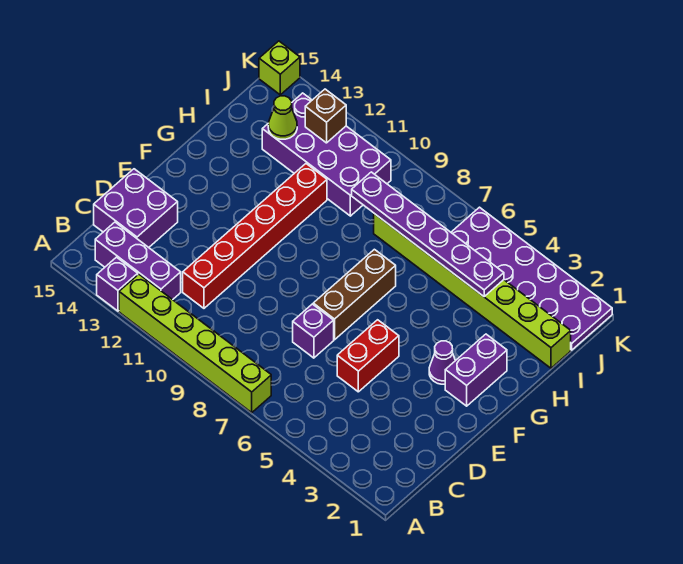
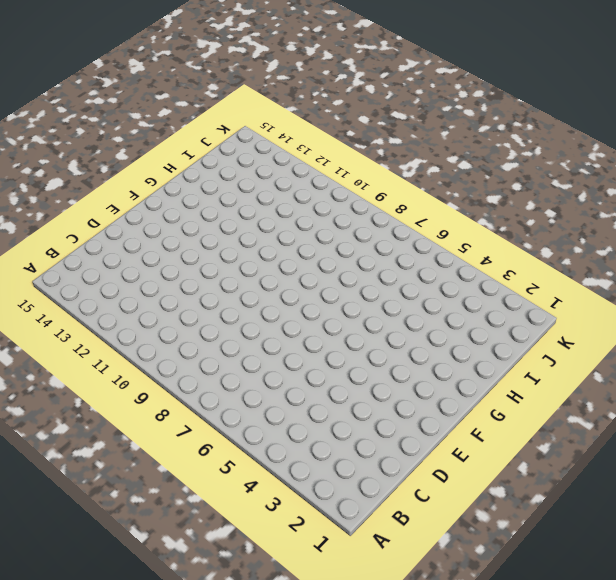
none -> lime brick A7:A12 level 1
none -> purple brick A13 level 1
none -> purple brick B12:B14 level 1

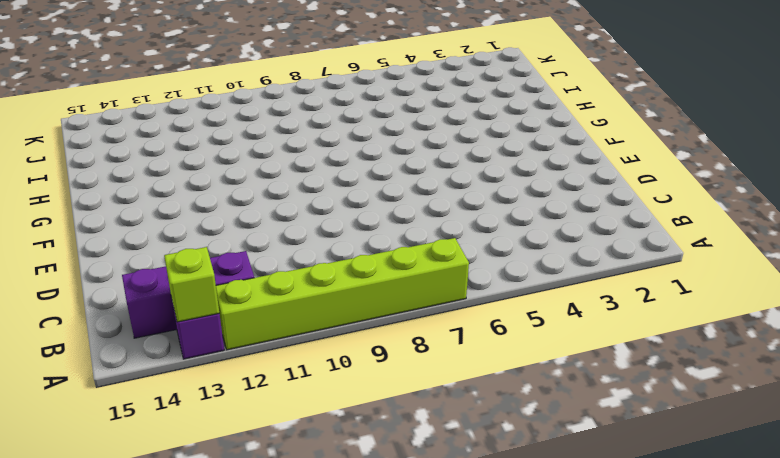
lime brick A13 level 2 -> lime brick K15 level 1
none -> red brick C11:H11 level 1
none -> purple brick C14:D15 level 1
none -> red brick D5:E5 level 1

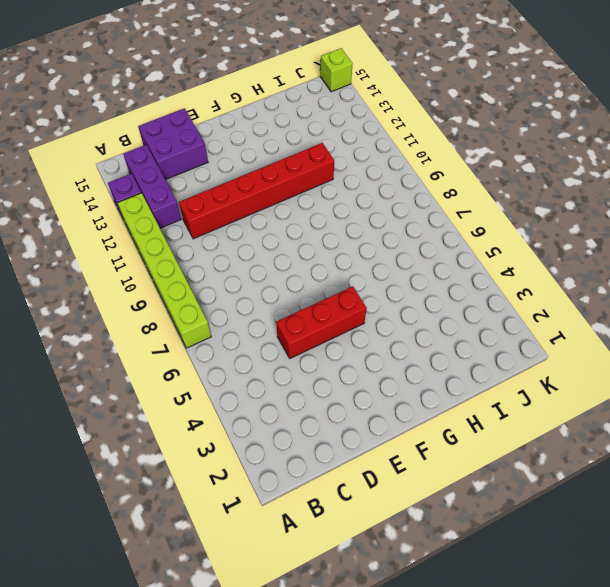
red brick D5:F5 level 1 -> red brick D5:E5 level 1
none -> purple brick D7 level 1
none -> brown brick E7:G7 level 1
none -> purple brick F2:G2 level 1

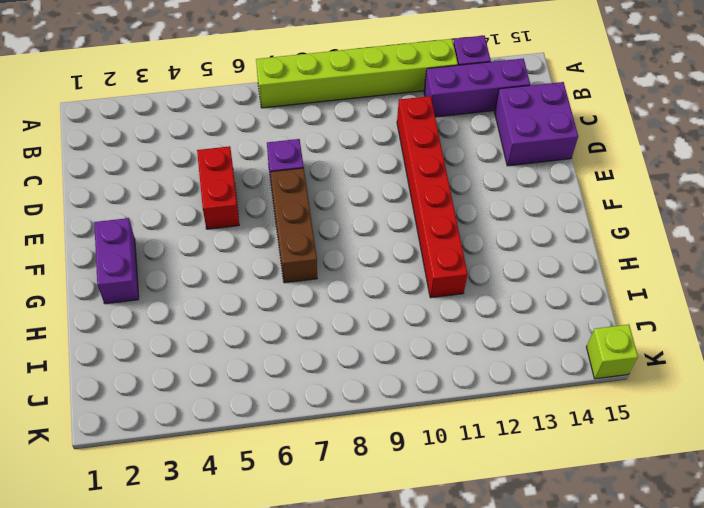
none -> purple cone F3 level 1
none -> lime brick I1:I8 level 1
none -> purple brick I10:J13 level 1

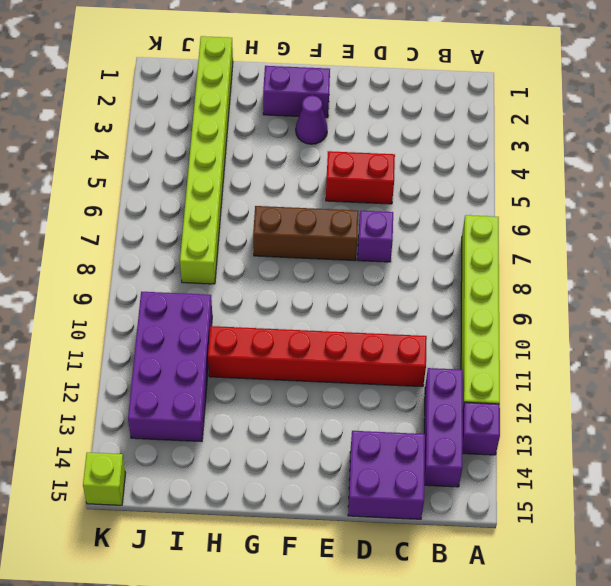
none -> purple plate J1:K6 level 1
none -> purple plate I4:I9 level 2
none -> lime cone I13 level 2

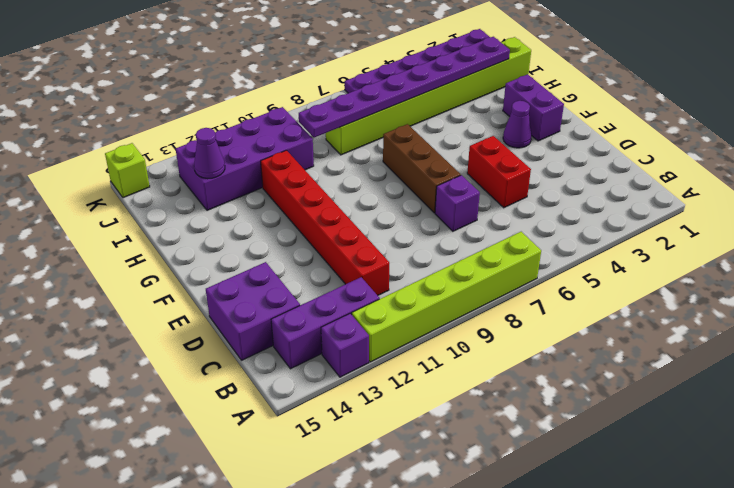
purple plate I2:I9 level 2 -> purple plate I4:I9 level 2
purple cone I13 level 2 -> lime cone I13 level 2
none -> brown brick J12 level 2

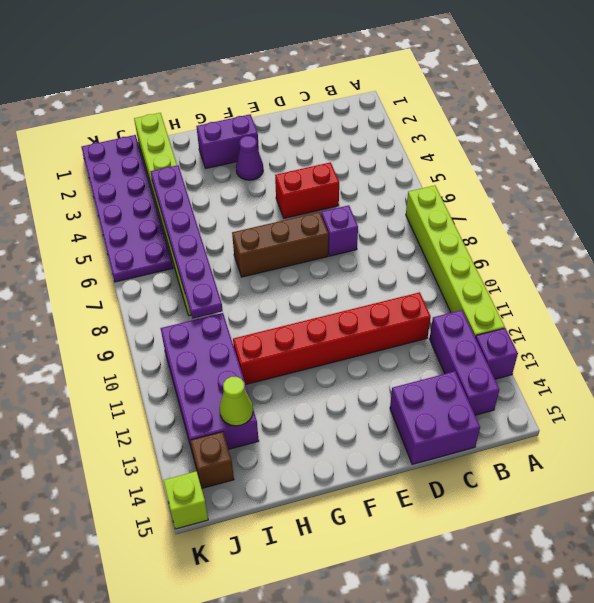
brown brick J14 level 1 -> brown brick J12 level 2

